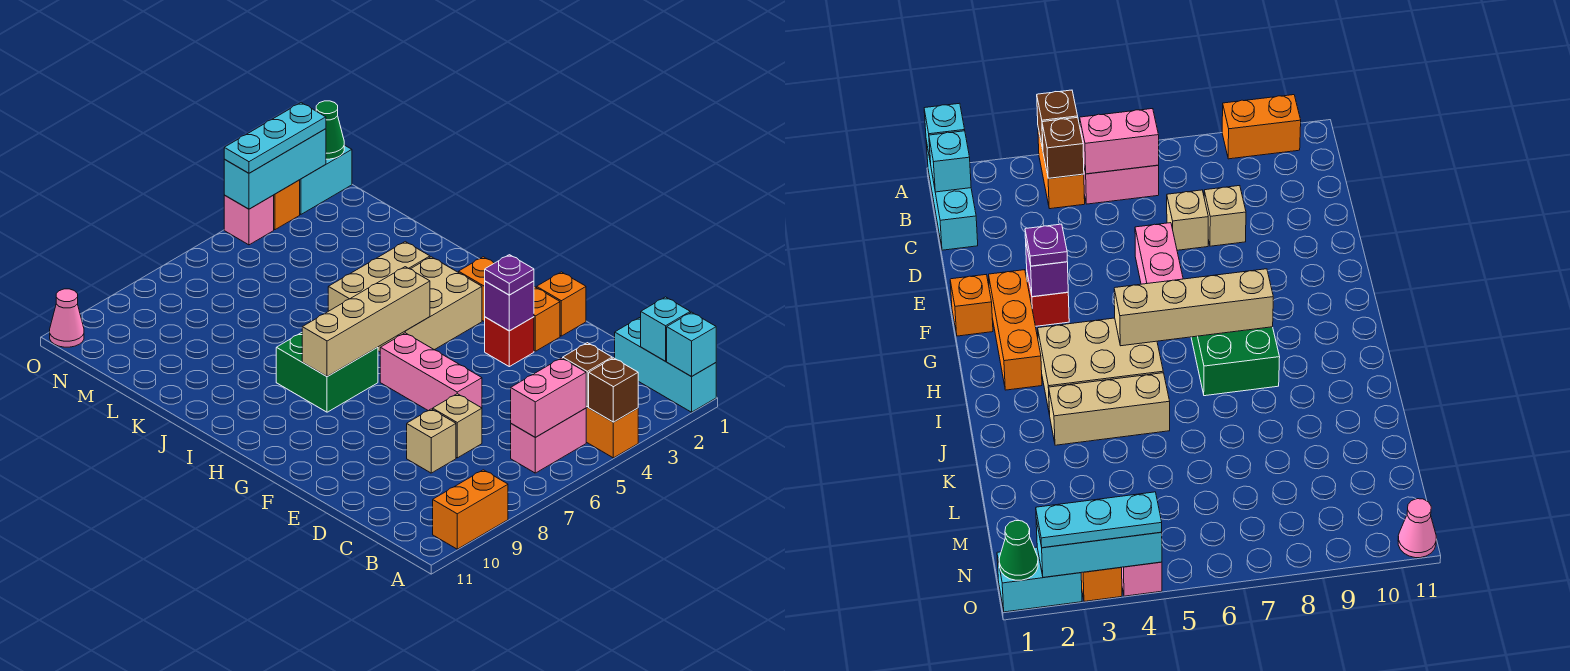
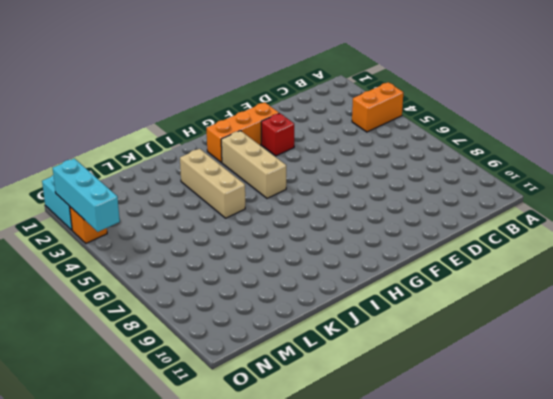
tan brick H3:H5 level 1 -> tan brick H3:I5 level 1
none -> cyan brick A1:C1 level 1
none -> orange brick A9:A10 level 1
none -> pink brick B5:B6 level 1

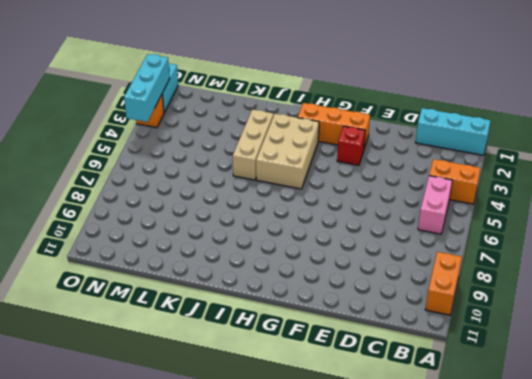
none -> tan brick D7 level 1
none -> tan brick D8 level 1
none -> pink brick E6:G6 level 1

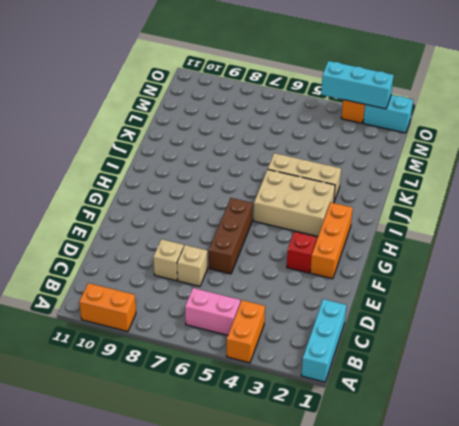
brown brick E6:G6 level 1 -> pink brick E6:G6 level 1
none -> orange brick F1 level 1
none -> green brick H7:I8 level 1
none -> pink brick O4 level 1

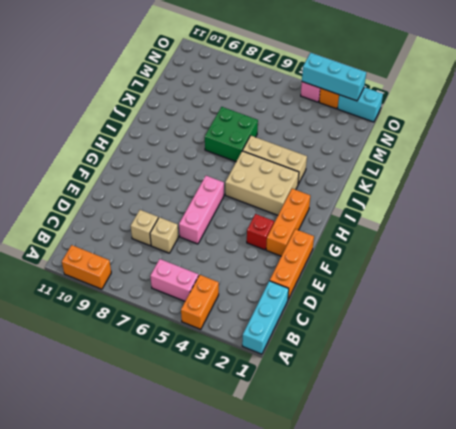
orange brick D1:F1 level 1 -> orange brick F1 level 1
green brick J6:K7 level 1 -> green brick H7:I8 level 1
none -> pink cone O11 level 1
none -> cyan brick A1 level 2
none -> brown brick A4 level 2

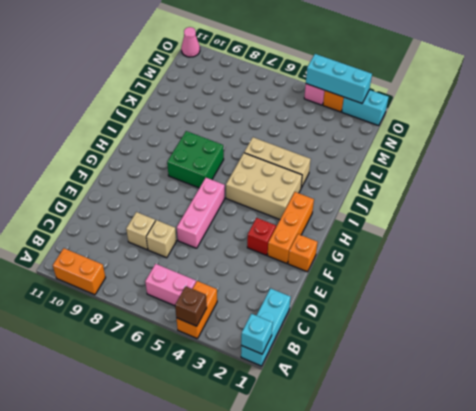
none -> cyan brick B1 level 2
none -> brown brick B4 level 2
none -> pink brick B5:B6 level 2

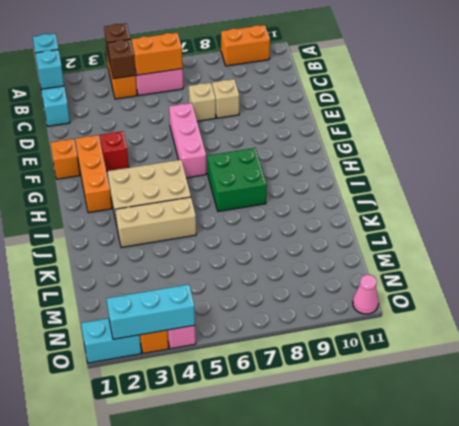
orange brick B5:B6 level 2 -> pink brick B5:B6 level 2
none -> purple brick F3 level 2
none -> tan brick H5:H8 level 2
none -> green cone O1 level 2

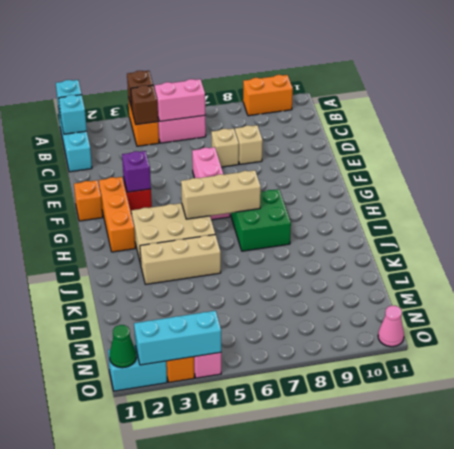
tan brick H5:H7 level 2 -> tan brick H5:H8 level 2
none -> purple plate F3 level 3
none -> cyan plate O2:O4 level 3

